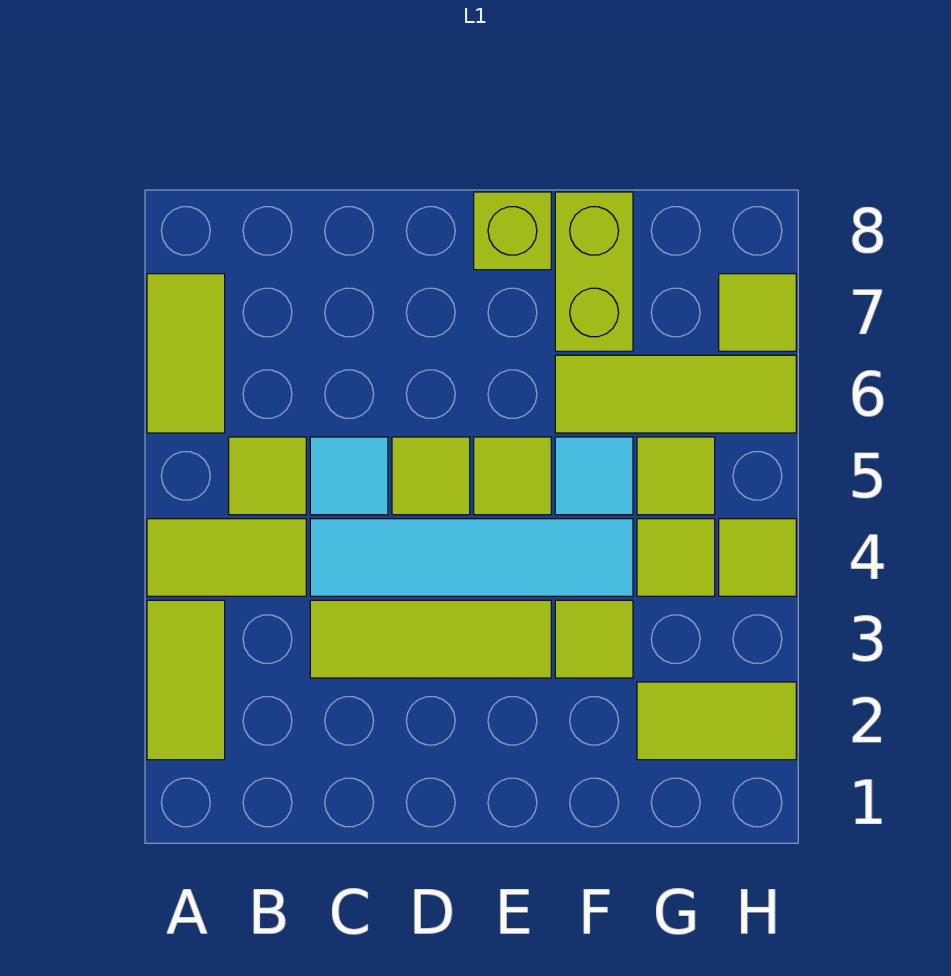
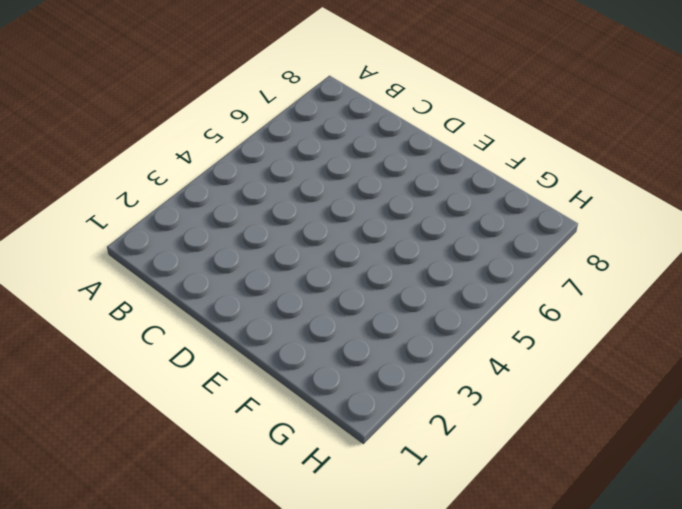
none -> lime tile A2:A3 level 1
none -> lime tile A4:B4 level 1
none -> lime tile A6:A7 level 1

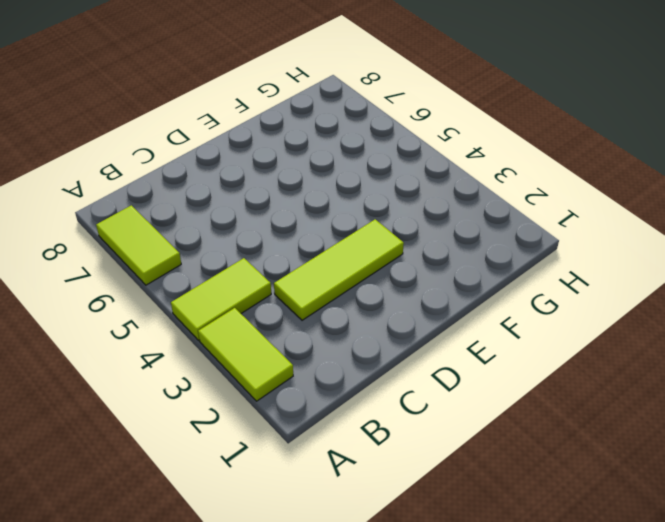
none -> lime tile B5 level 1
none -> cyan tile C4:F4 level 1
none -> cyan tile C5 level 1

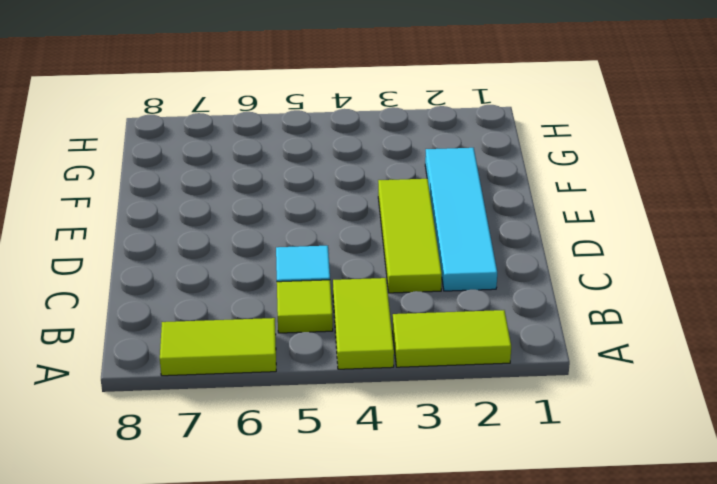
cyan tile C2:F2 level 1 -> cyan tile C4:F4 level 1
none -> lime tile D5 level 1
none -> lime tile E5 level 1
none -> lime brick E8 level 1

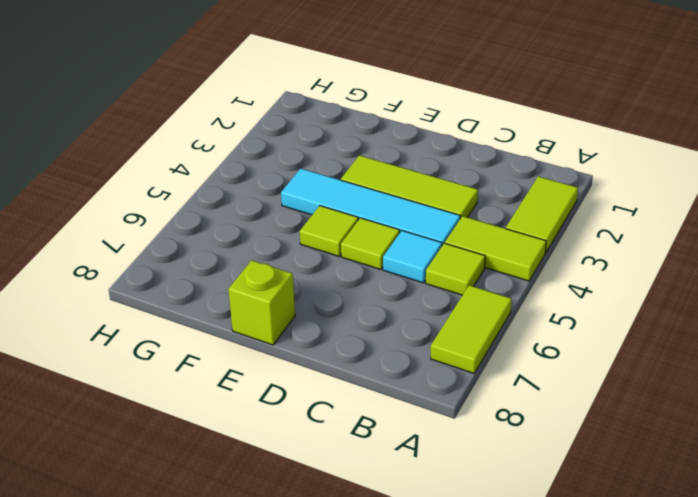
none -> lime tile F3 level 1
none -> cyan tile F5 level 1
none -> lime tile F6:H6 level 1

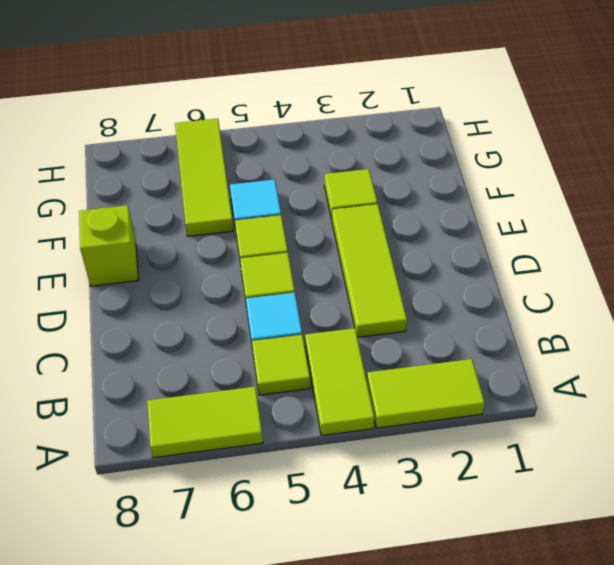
none -> cyan tile C4:F4 level 1
none -> lime brick F7:F8 level 1
none -> lime tile G2:H2 level 1

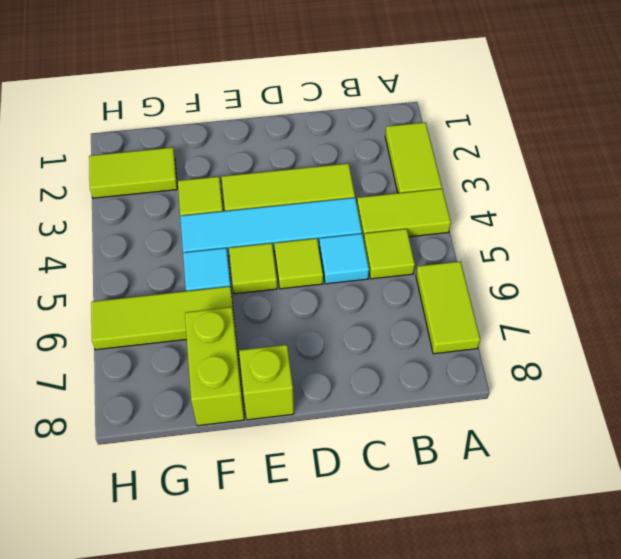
none -> lime tile G4 level 1
none -> lime tile G5 level 1
none -> lime tile H4 level 1

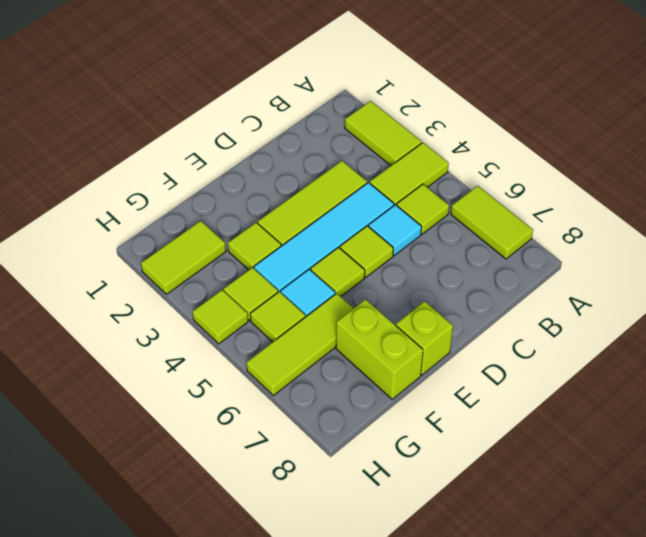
none -> lime tile H7 level 1

